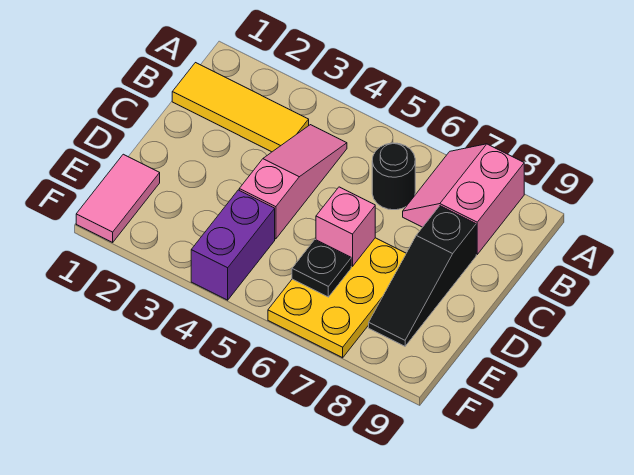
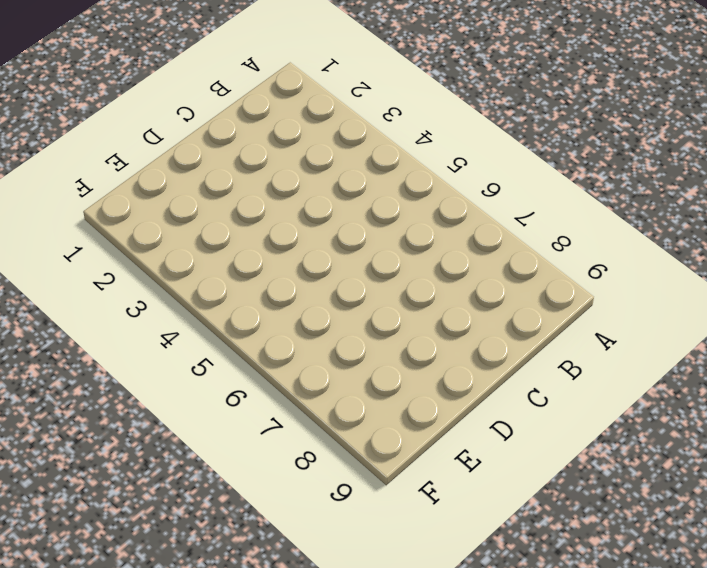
none -> pink slope A7:B8 level 1 top 8
none -> yellow tile B1:B3 level 1

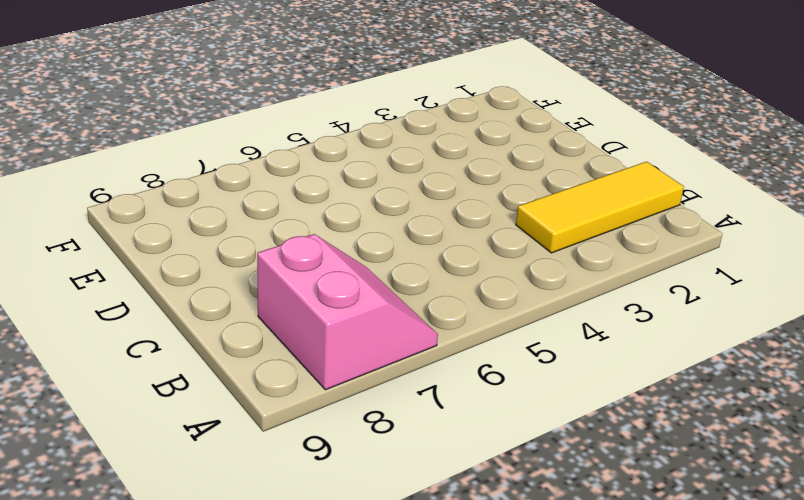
none -> pink slope B4:D4 level 1 top D
none -> black round brick B6 level 1

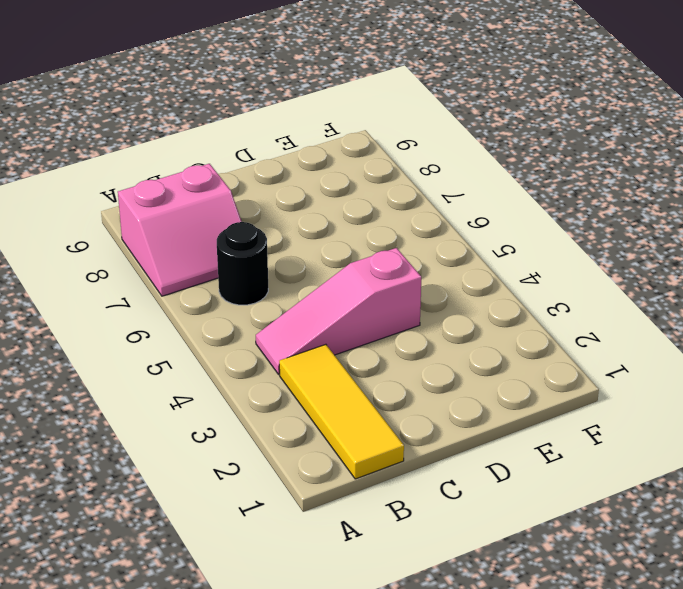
none -> black slope C8:E8 level 1 top C
none -> yellow plate D6:F7 level 1

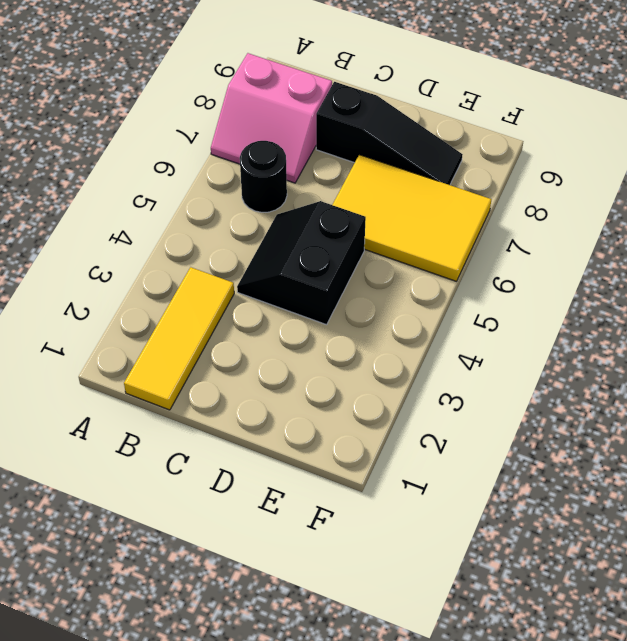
black slope C4:D5 level 1 top D -> pink slope B4:D4 level 1 top D
yellow tile D6:F7 level 1 -> yellow plate D6:F7 level 1
none -> pink tile E1:F1 level 1
none -> purple brick E4:F4 level 1

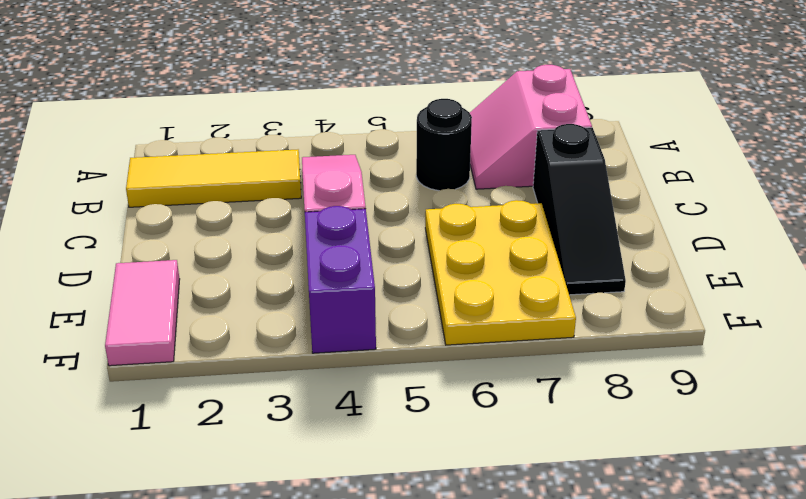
none -> pink brick D6 level 2
none -> black plate E6 level 2

